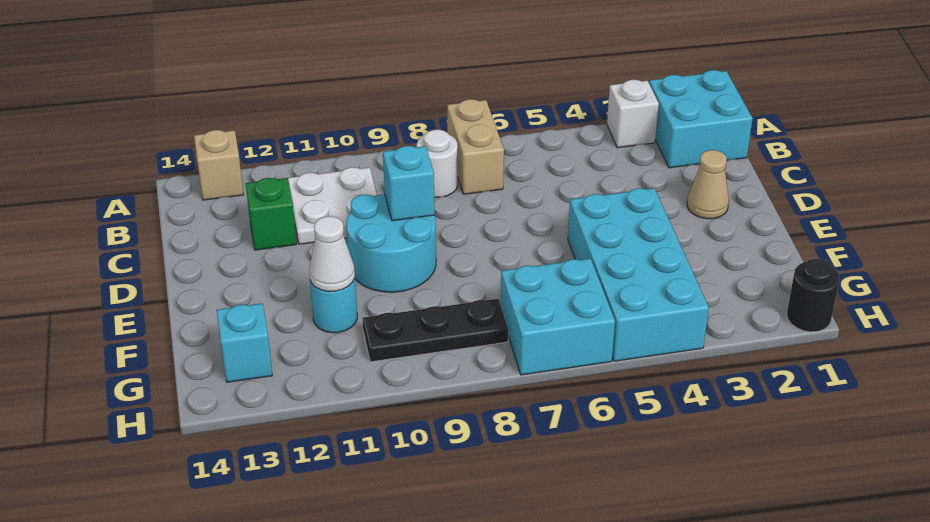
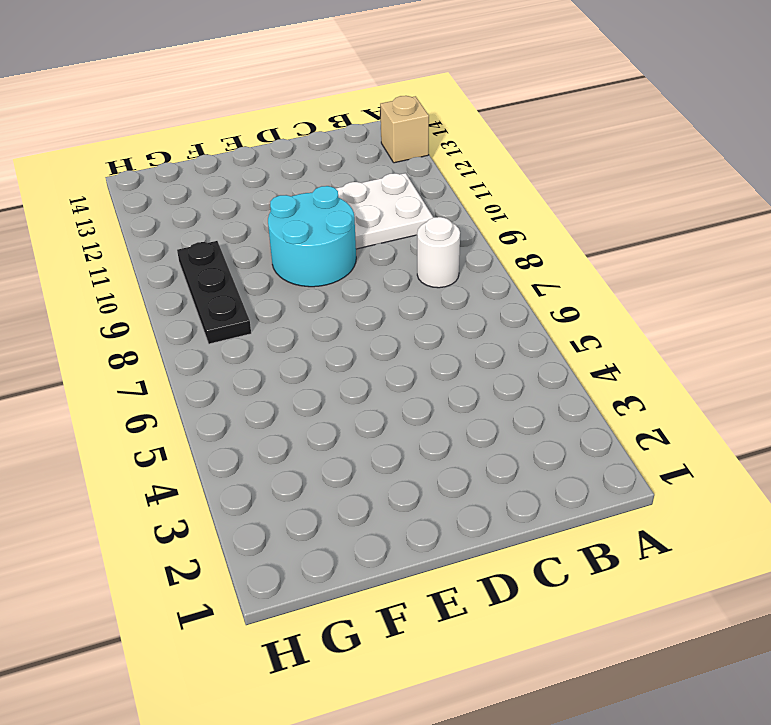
none -> cyan brick A1:B2 level 1
none -> white brick A3 level 1
none -> tan brick A7:B7 level 1

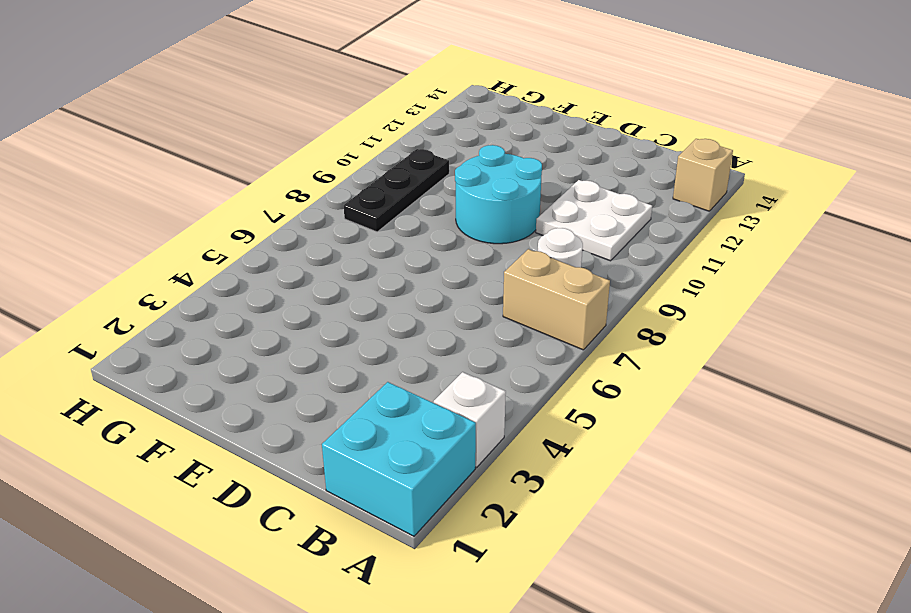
none -> green brick C12 level 1
none -> tan cone D2 level 1
none -> cyan brick E4:H5 level 1

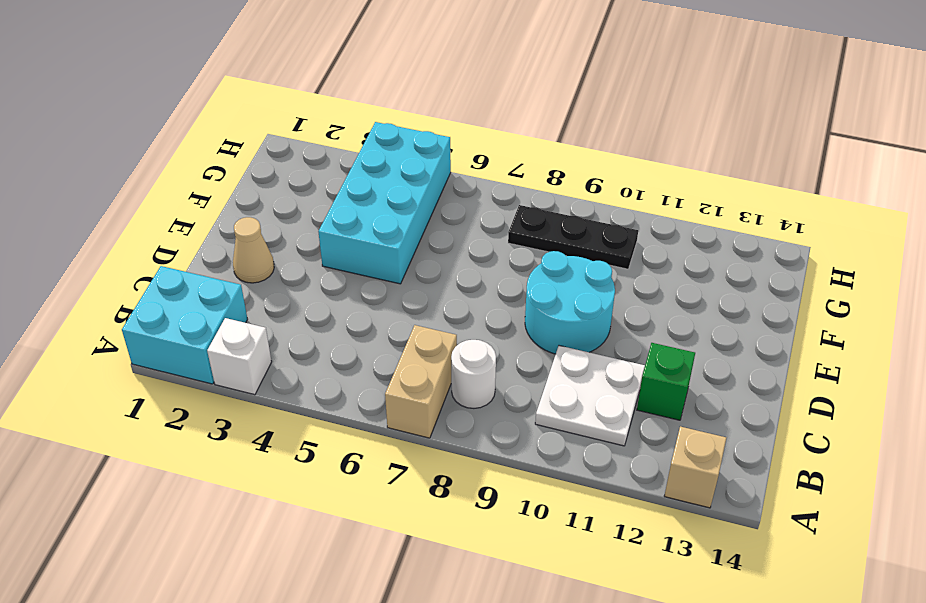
none -> cyan round brick F11 level 1
none -> cyan brick G6:H7 level 1
none -> cyan brick G13 level 1

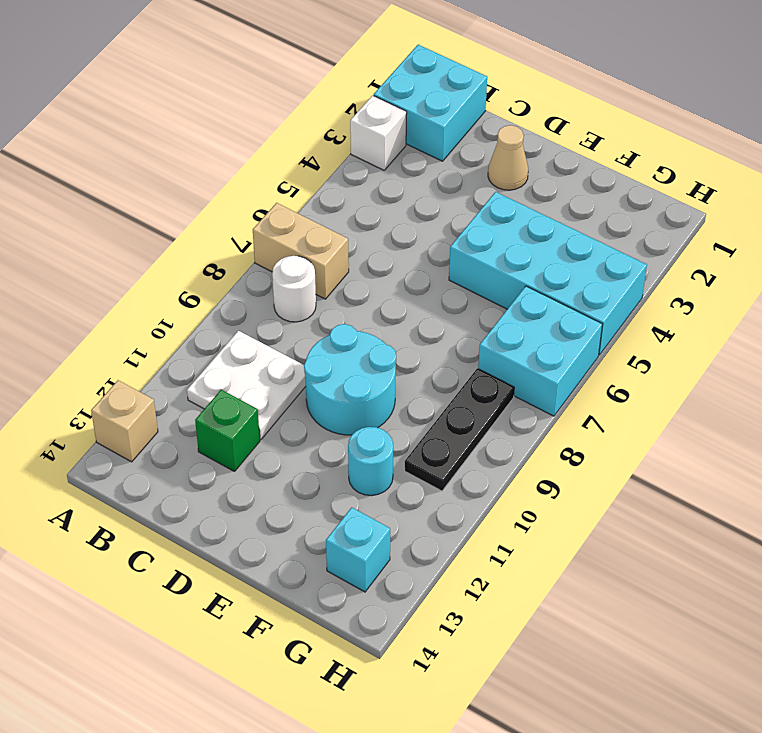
none -> black round brick H1 level 1
none -> cyan brick D9 level 2
none -> white cone F11 level 2

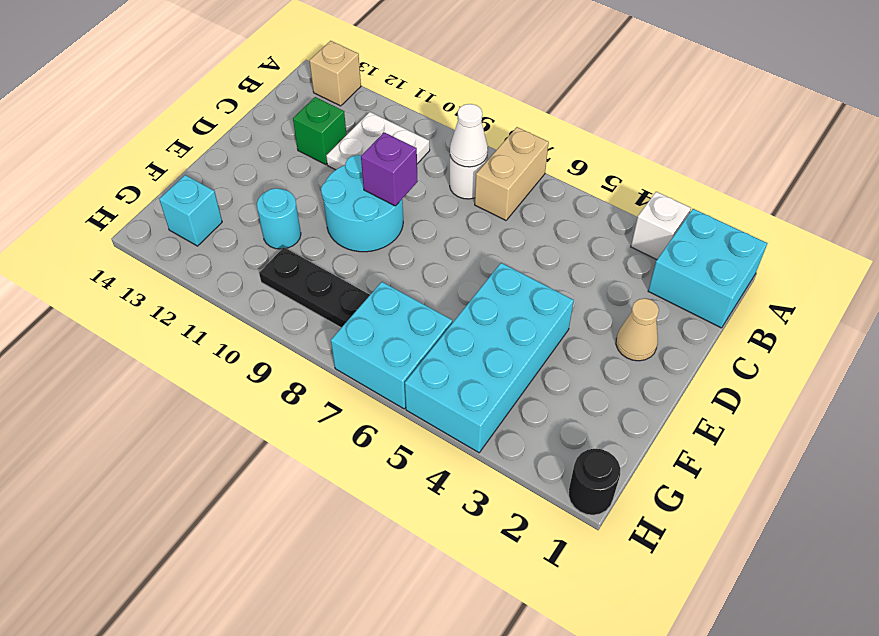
white cone B8 level 2 -> white cone F11 level 2
purple brick D9 level 2 -> cyan brick D9 level 2

